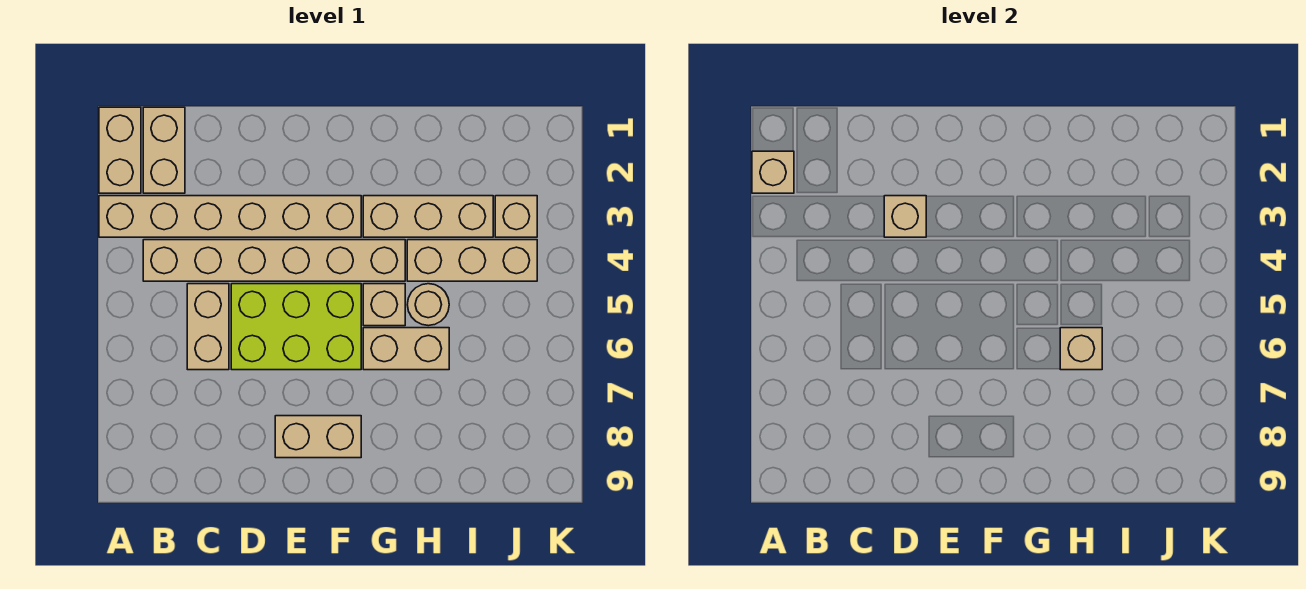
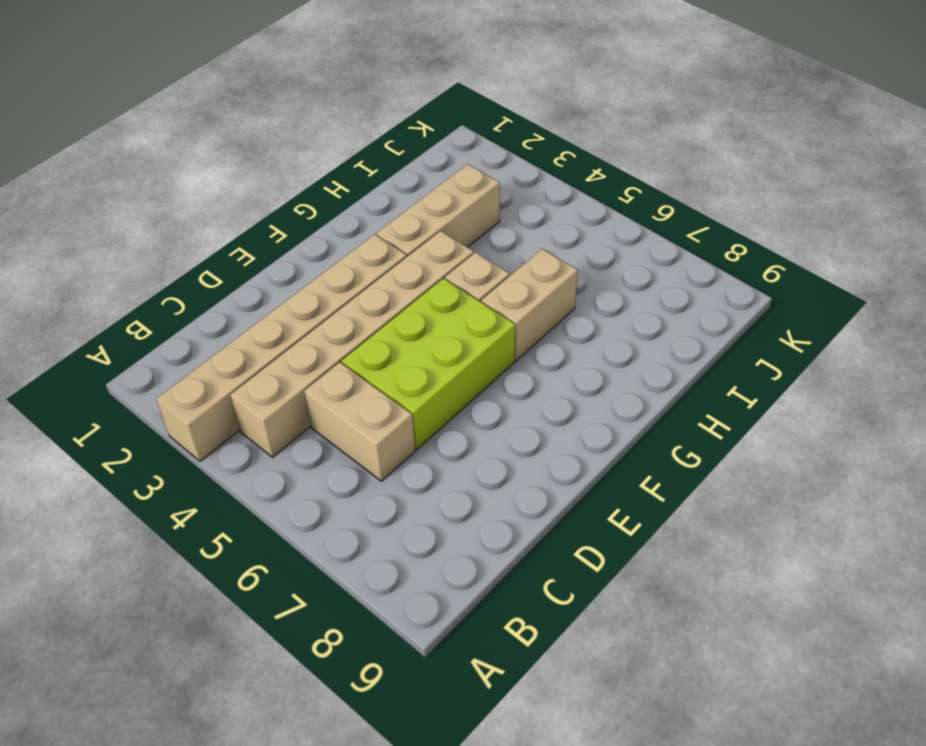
none -> tan brick A1:A2 level 1
none -> tan brick B1:B2 level 1
none -> tan brick E8:F8 level 1

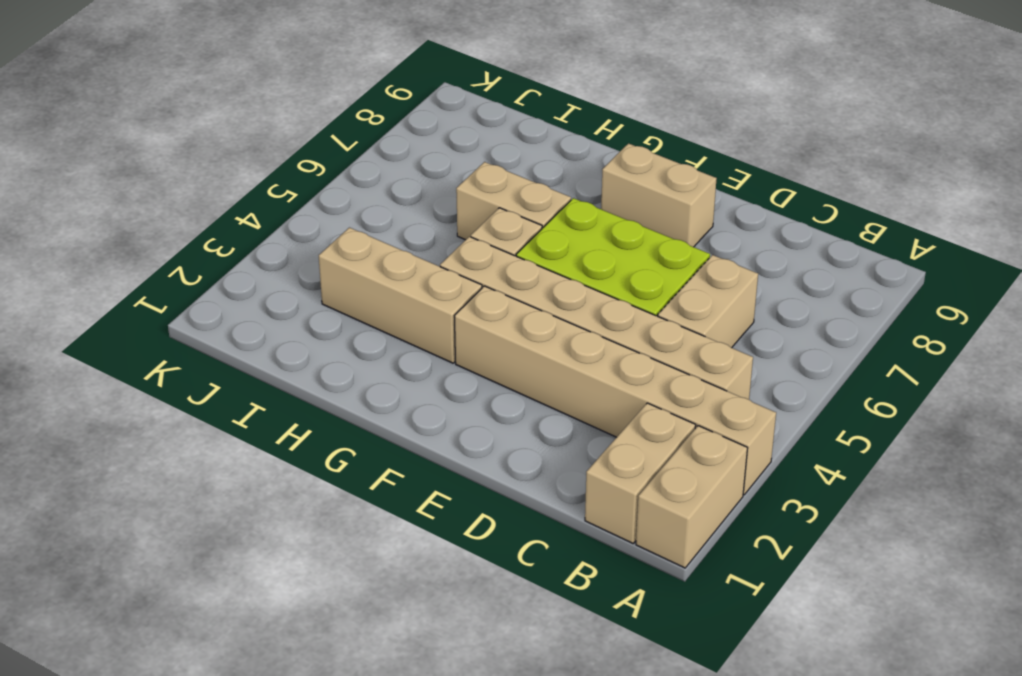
none -> tan brick H4:J4 level 1
none -> tan round brick H5 level 1
none -> tan brick J3 level 1

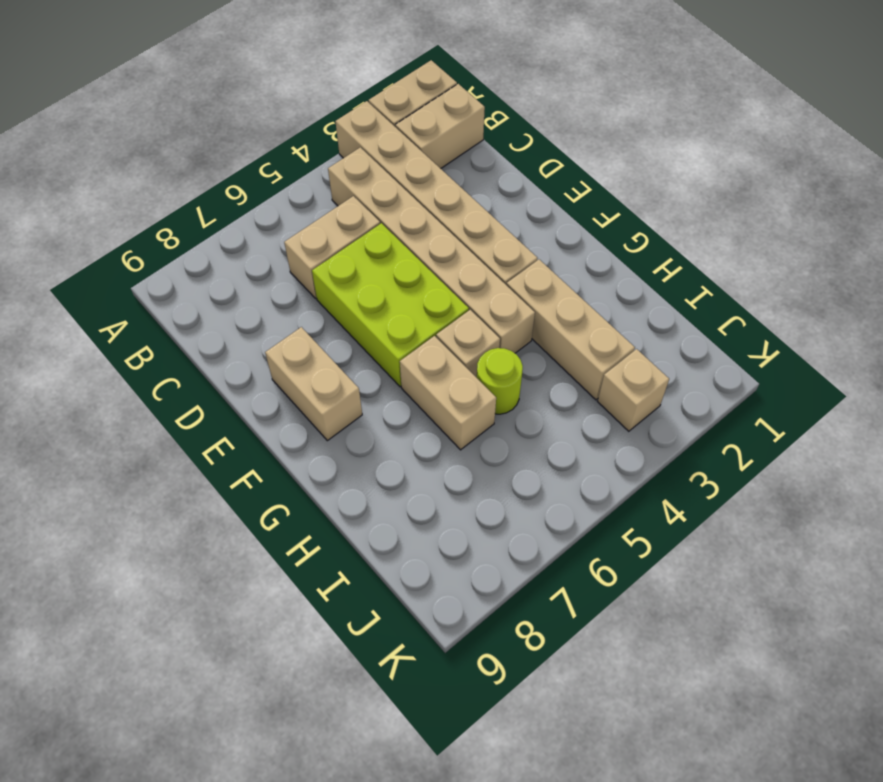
lime round brick H5 level 1 -> tan round brick H5 level 1
none -> tan brick H4:J4 level 1
none -> tan brick A2 level 2
none -> tan brick D3 level 2

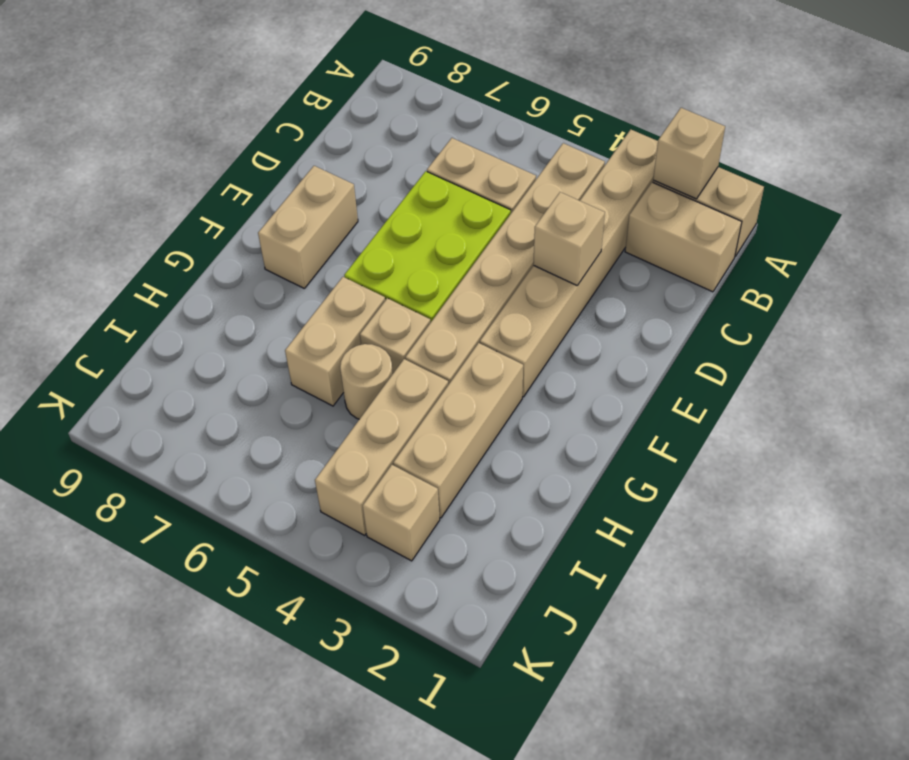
none -> tan brick H6 level 2

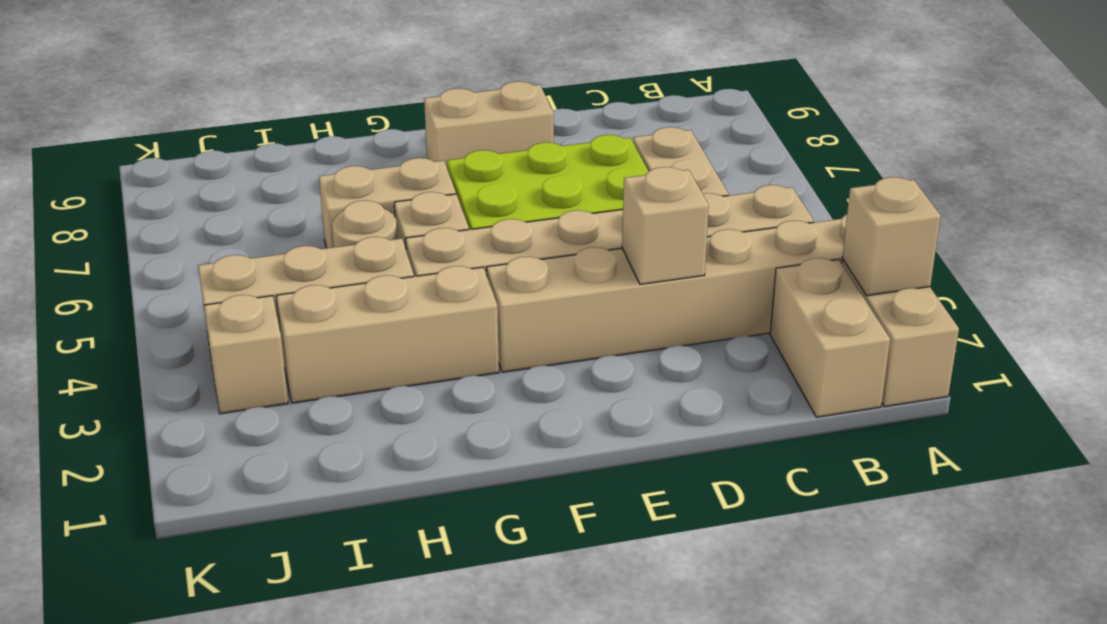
none -> tan brick H6 level 2

